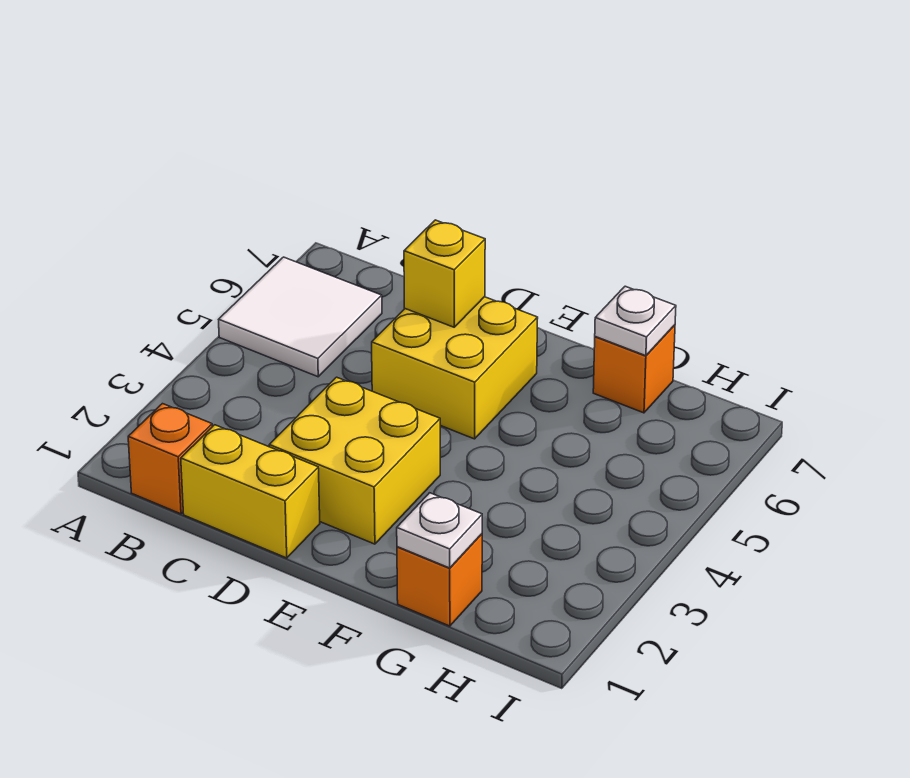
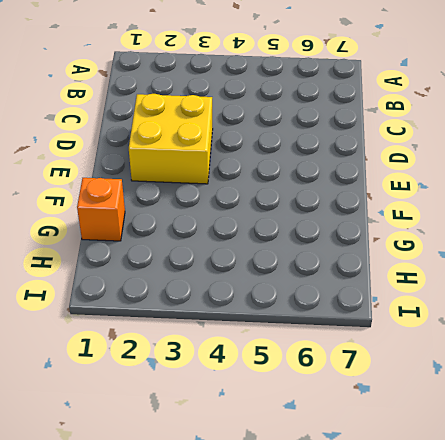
none -> white tile A5:B6 level 1
none -> orange brick B1 level 1

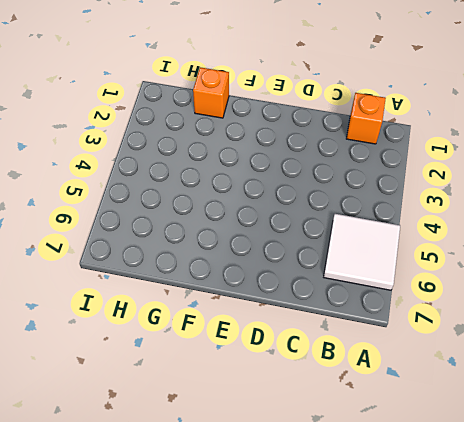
none -> yellow brick C1:D1 level 1
none -> yellow brick D2:E3 level 1

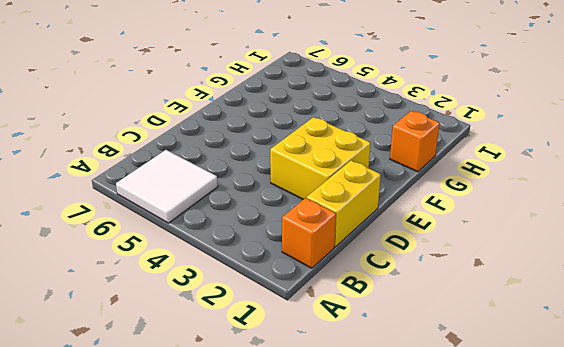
none -> yellow brick D5:E6 level 1
none -> orange brick G7 level 1

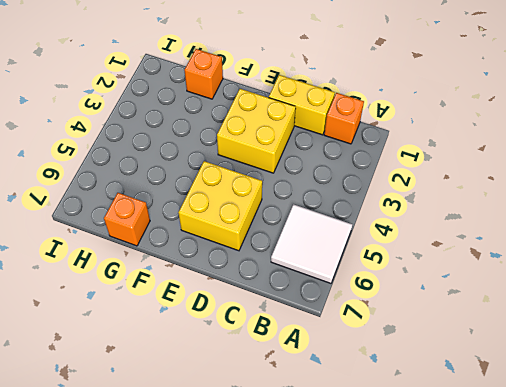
none -> yellow brick D6 level 2
none -> white plate G1 level 2

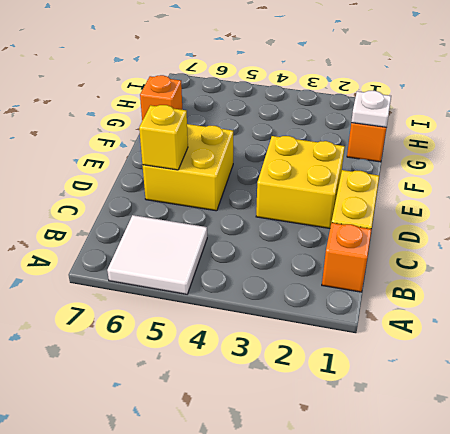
none -> white plate G7 level 2

